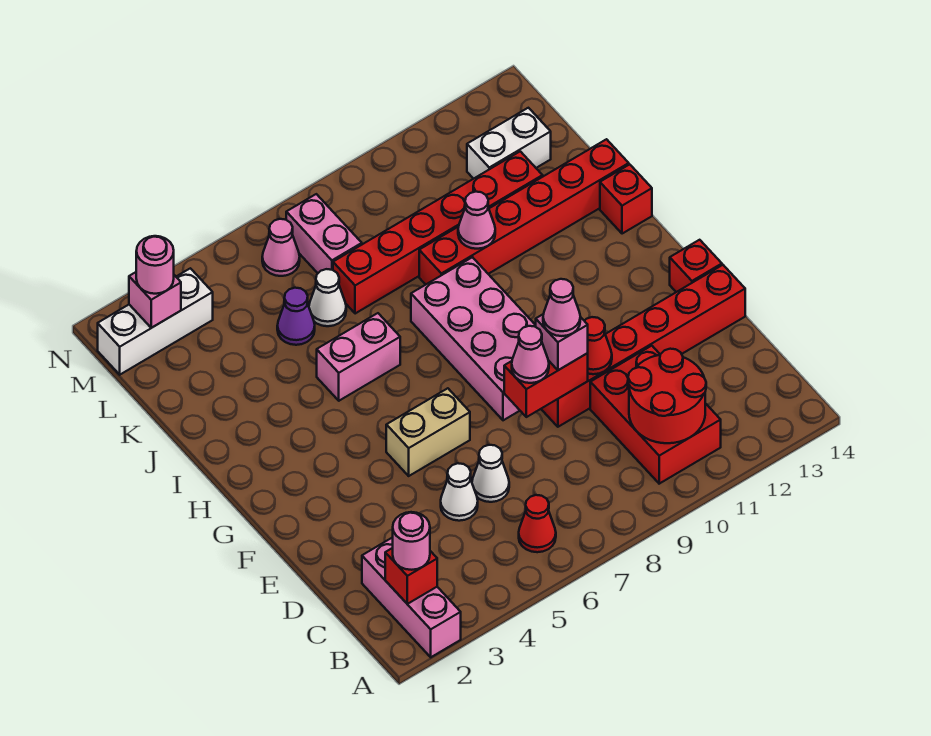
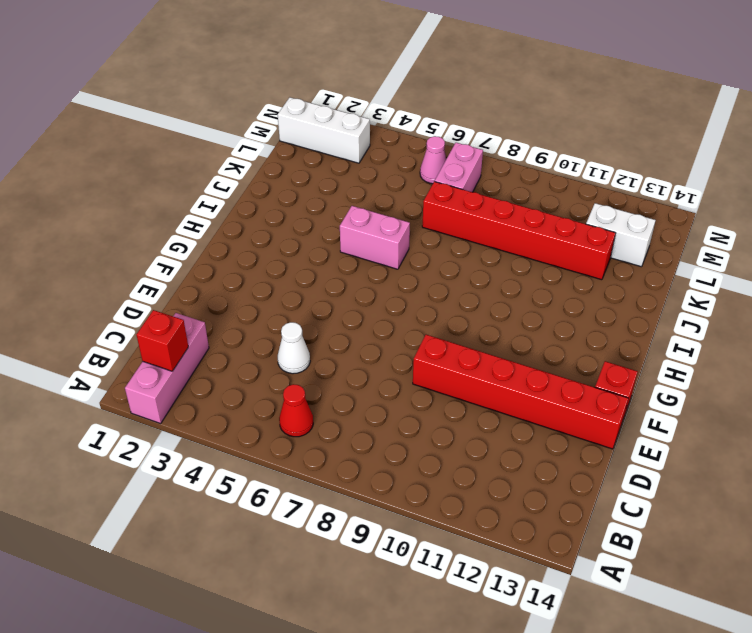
none -> red brick B10:D11 level 1
none -> white cone D6 level 1
none -> tan brick F5:F6 level 1
none -> pink brick F8:I9 level 1

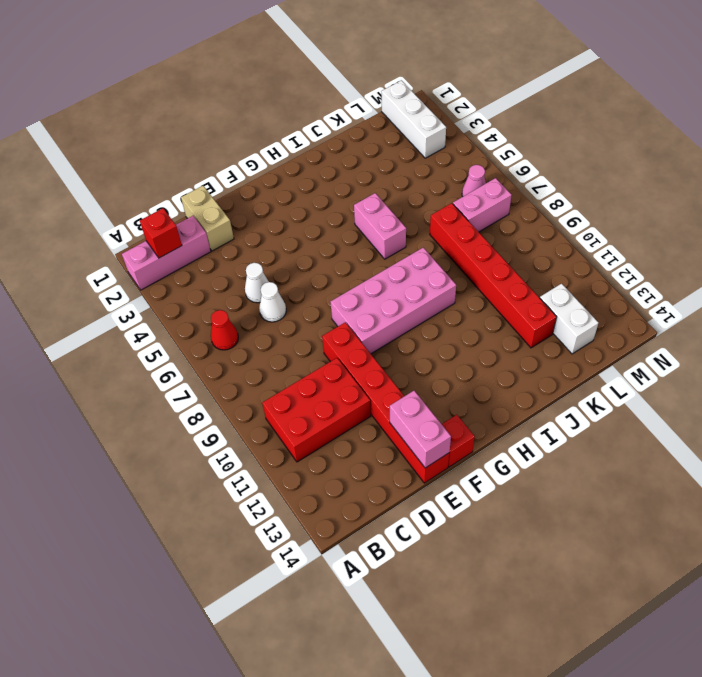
tan brick D1:D2 level 1 -> tan brick F5:F6 level 1
pink brick E13:E14 level 2 -> none
none -> red brick I14 level 1
none -> red brick J9:J14 level 1
none -> purple cone K5 level 1
none -> white cone K6 level 1

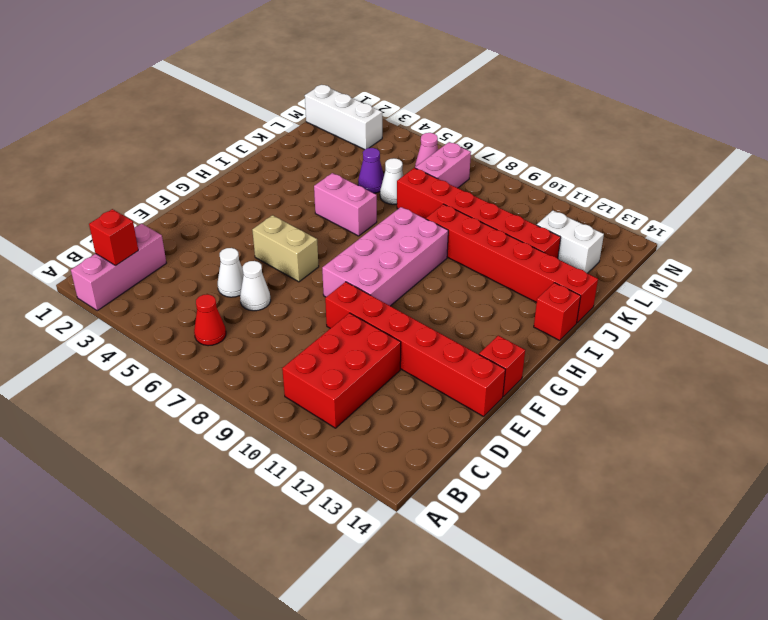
none -> red round brick B10:C11 level 2
none -> red brick E8:E9 level 2
none -> red cone E10 level 2
none -> pink cone J10 level 2

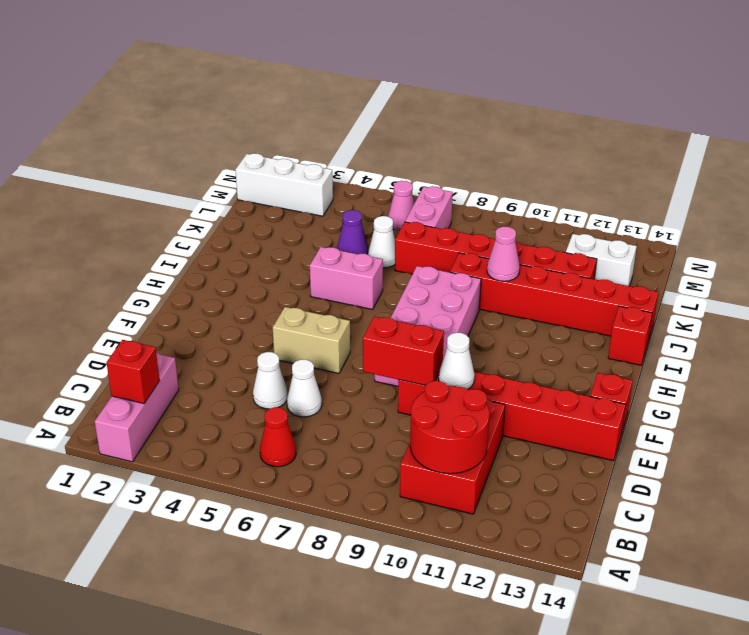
white cone E10 level 2 -> red cone E10 level 2
none -> pink brick M2 level 2
none -> pink round brick B2 level 3
none -> pink cone E8 level 3
none -> pink brick E9 level 3

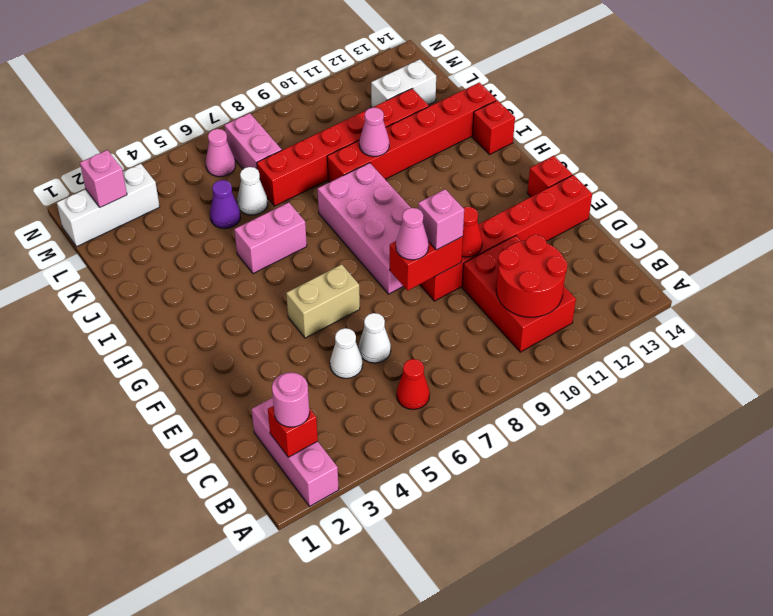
none -> pink round brick M2 level 3
none -> pink cone E9 level 4

